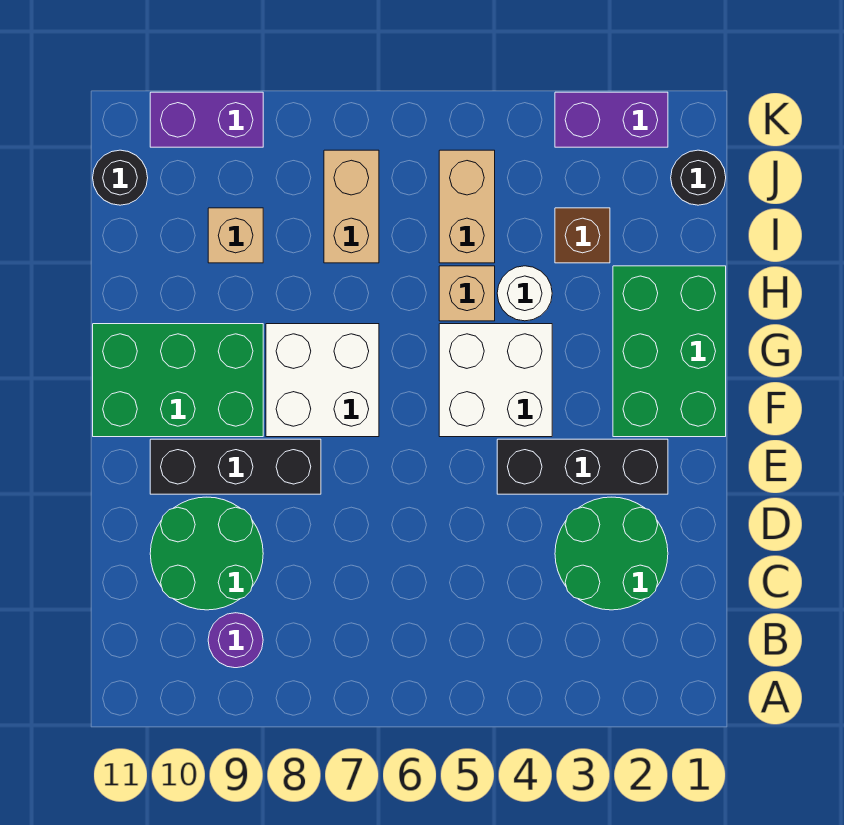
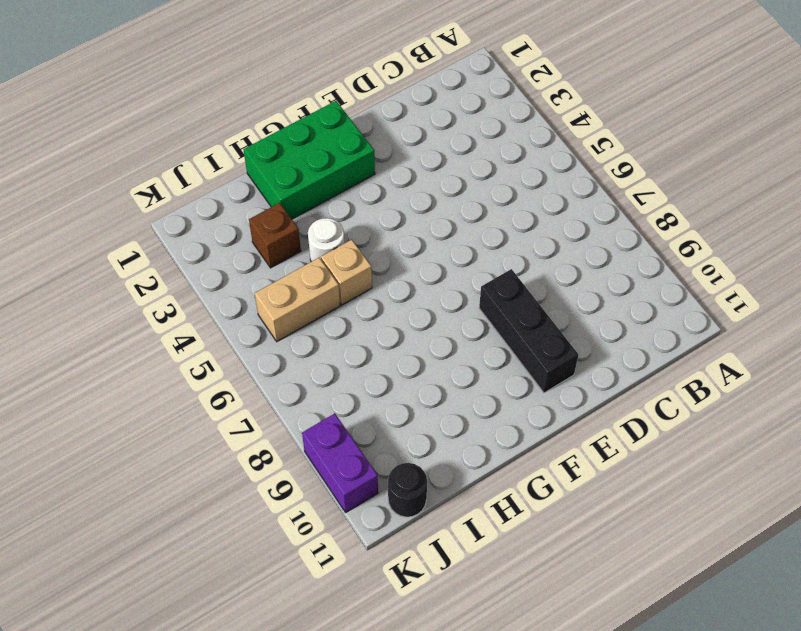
none -> purple round brick B9 level 1
none -> green round brick C2:D3 level 1
none -> green round brick C9:D10 level 1

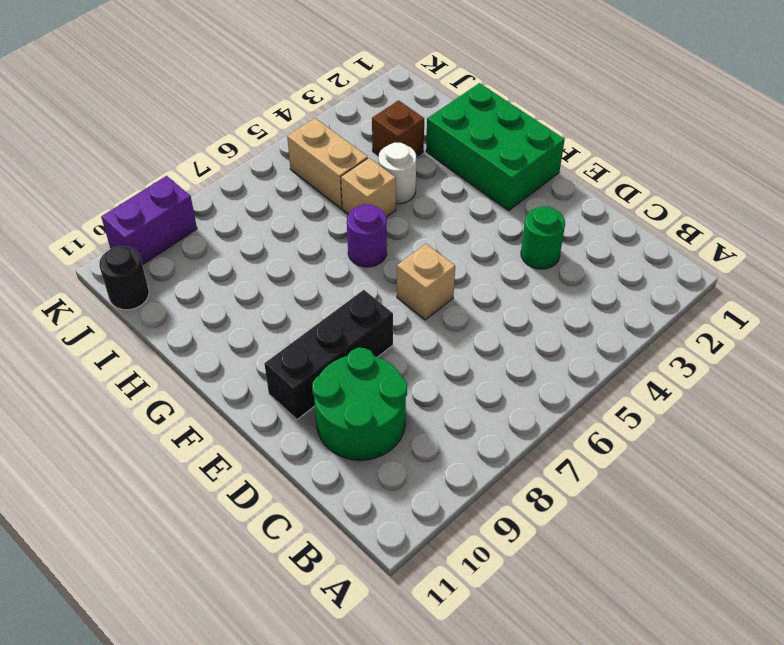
green round brick D3 level 1 -> green round brick C2:D3 level 1
tan brick E6 level 1 -> tan brick I9 level 1
purple round brick G6 level 1 -> purple round brick B9 level 1
none -> black brick E2:E4 level 1
none -> white brick F4:G5 level 1
none -> white brick F7:G8 level 1

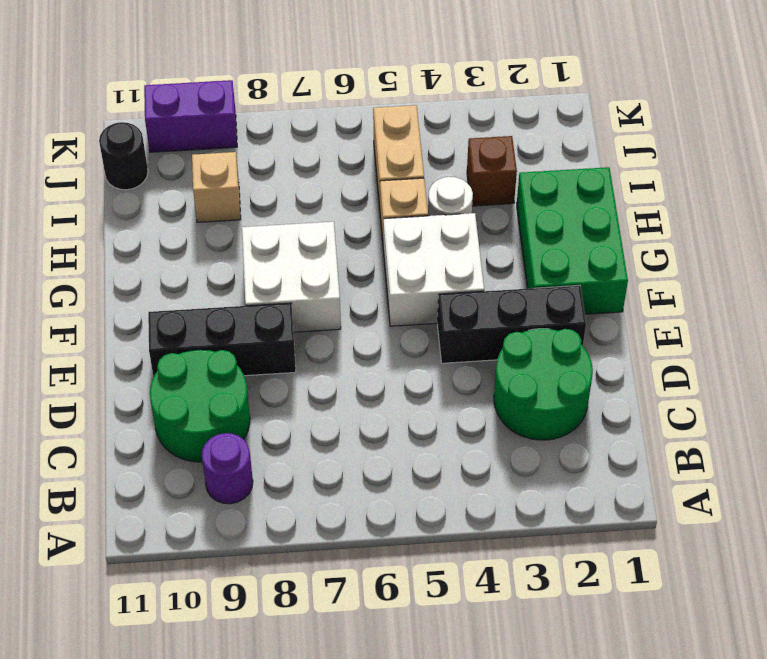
none -> green brick F9:G11 level 1
none -> tan brick I7:J7 level 1
none -> black round brick J1 level 1

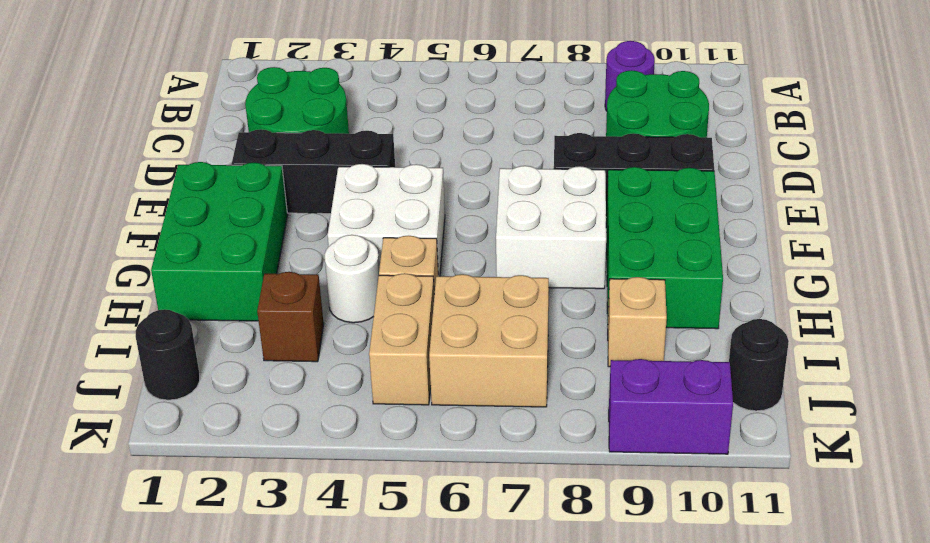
green brick F9:H10 level 1 -> green brick F9:G11 level 1
tan brick I6:J7 level 1 -> tan brick I7:J7 level 1
none -> purple brick K2:K3 level 1

